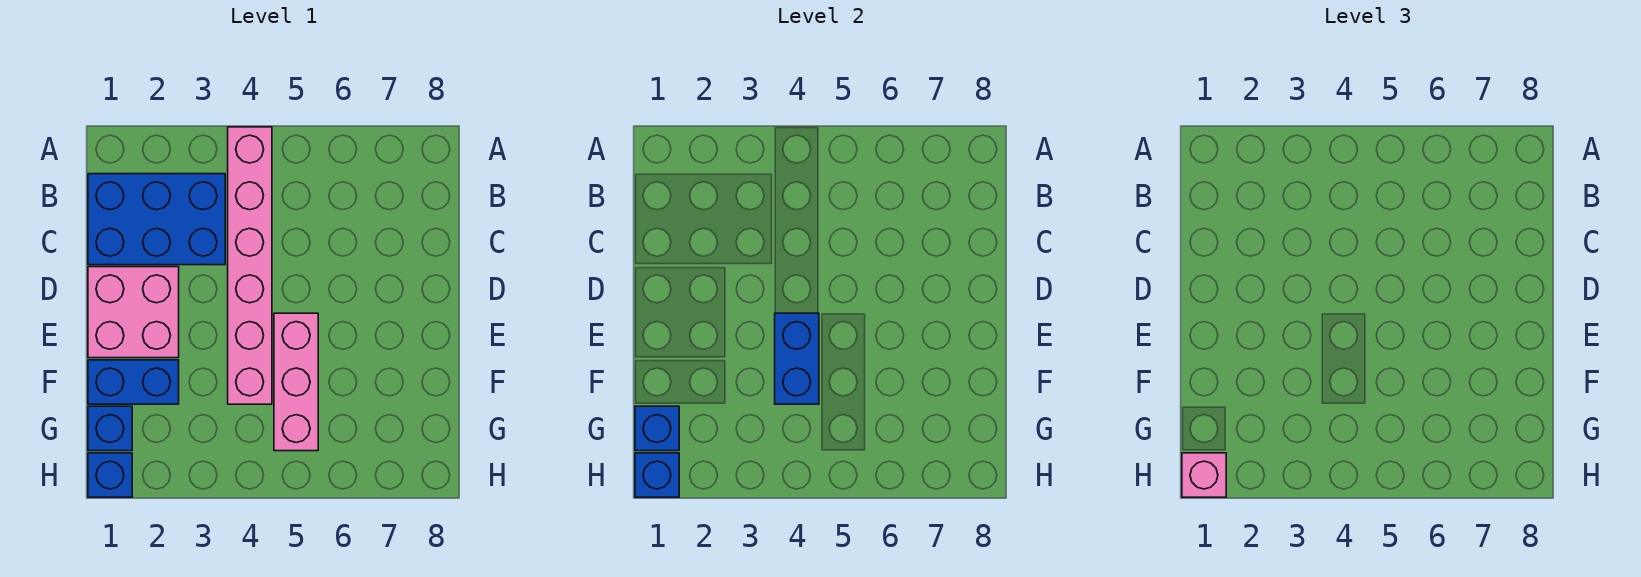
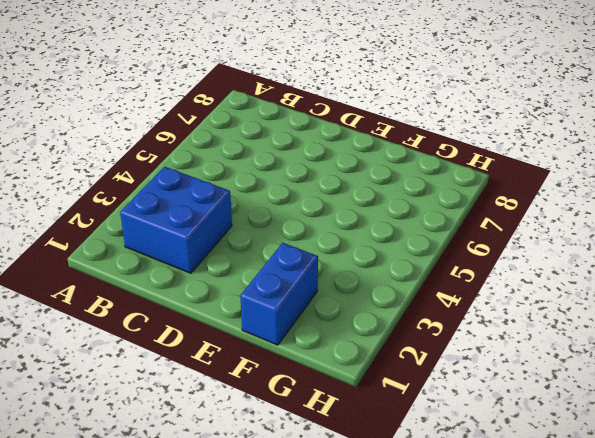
blue brick B2:C3 level 1 -> blue brick B1:C3 level 1
none -> pink brick A4:F4 level 1
none -> pink brick D1:E2 level 1

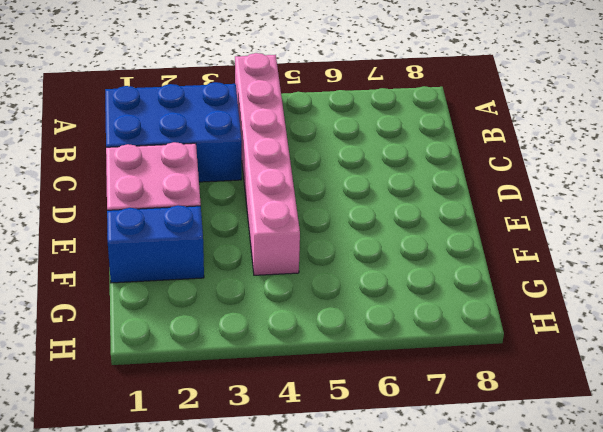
none -> pink brick E5:G5 level 1
none -> blue brick G1 level 1

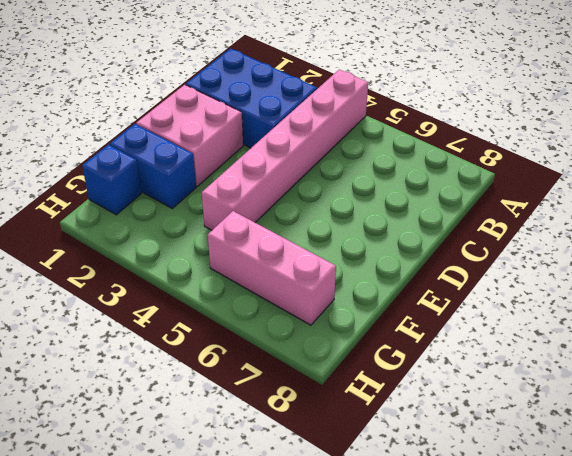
pink brick G5:G7 level 1 -> pink brick E5:G5 level 1
none -> blue brick H1 level 1
none -> blue brick E4:F4 level 2

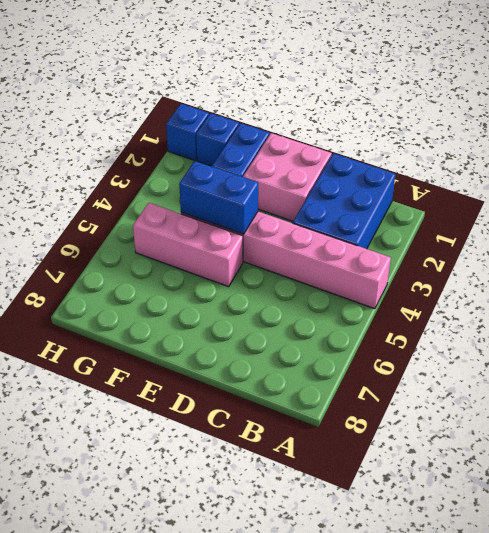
none -> blue brick G1 level 2
none -> blue brick H1 level 2

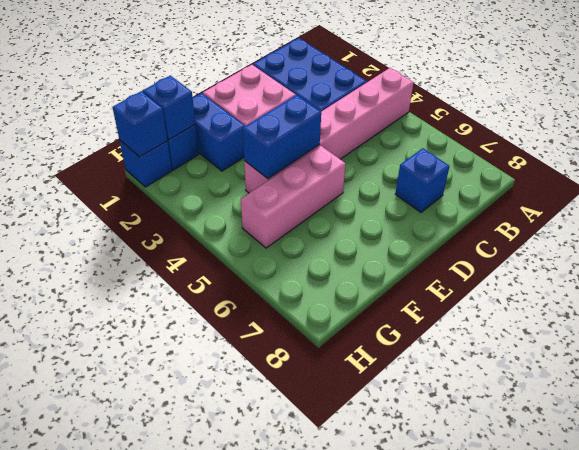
blue brick C7 level 1 -> none
none -> pink brick H1 level 3

